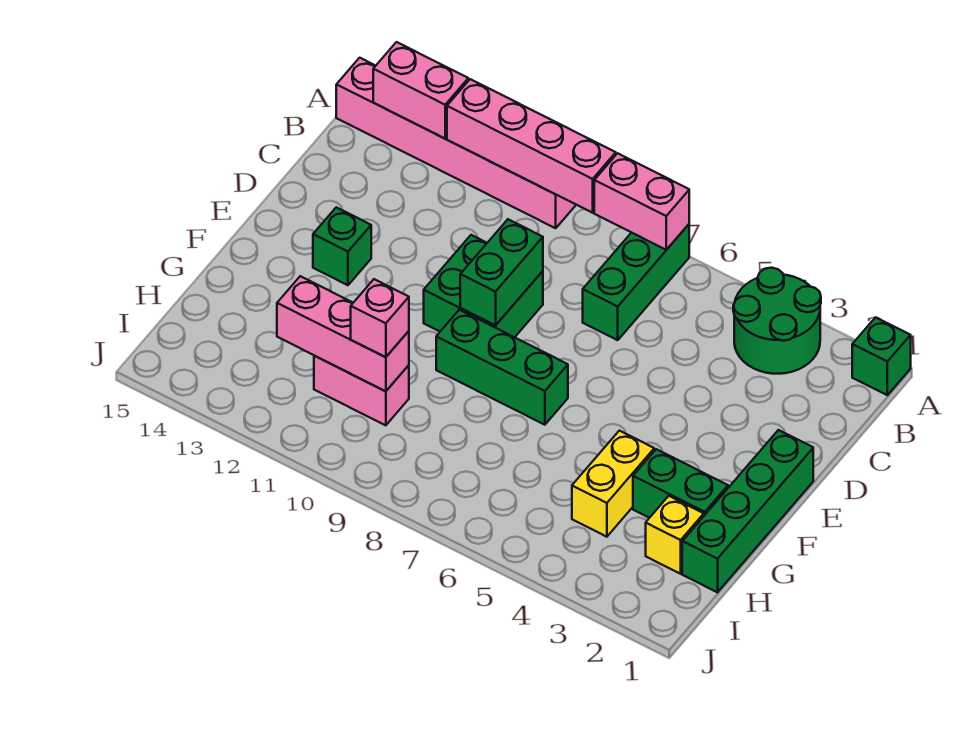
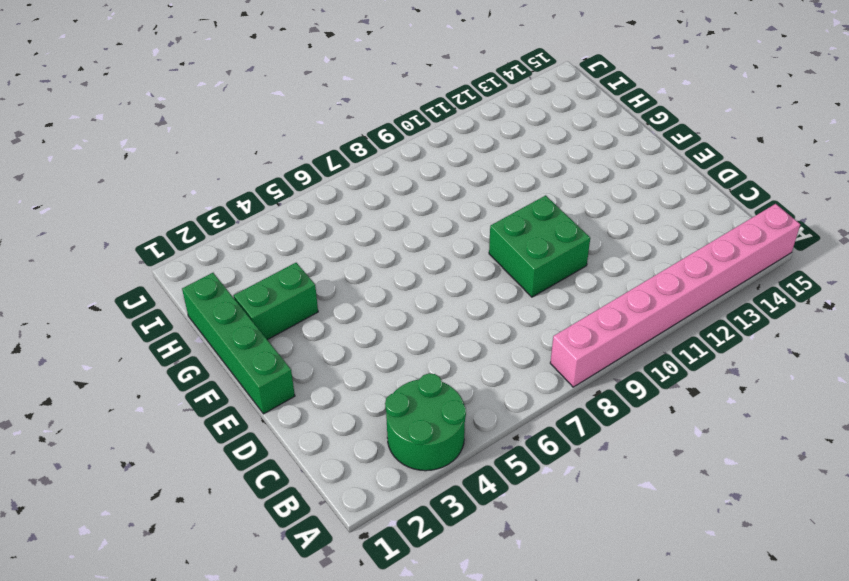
pink brick A8:A15 level 1 -> pink brick A10:A15 level 1
none -> green brick A1 level 1
none -> green brick A7:C7 level 1
none -> green brick E13 level 1

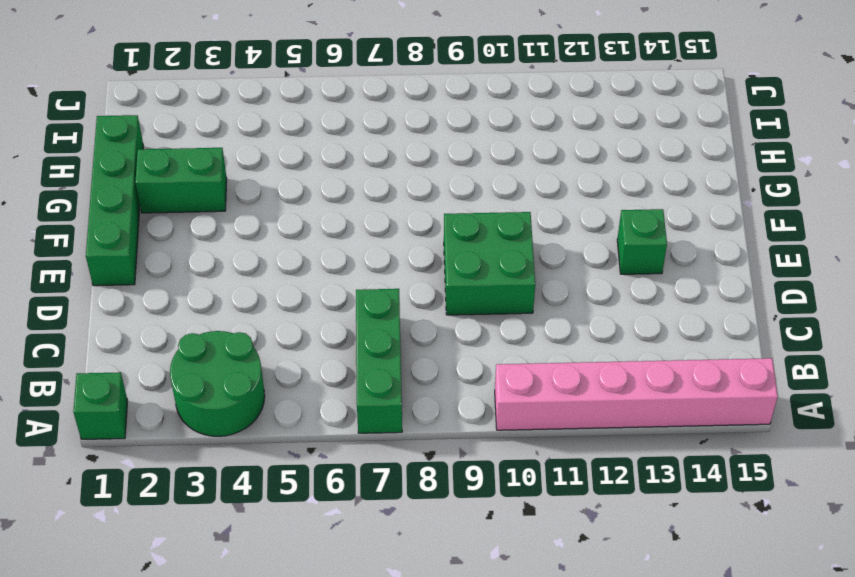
none -> green brick F7:F9 level 1
none -> yellow brick G4:H4 level 1
none -> yellow brick H2 level 1

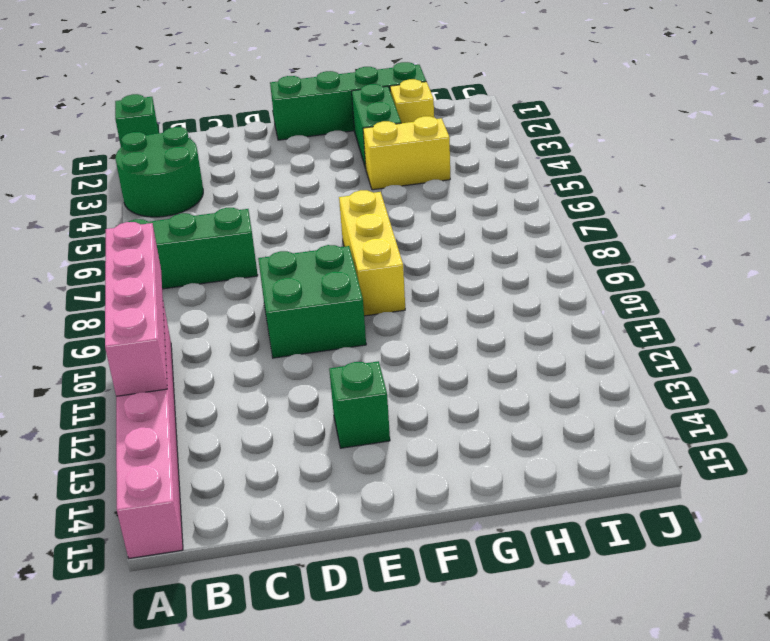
yellow brick F7:F9 level 1 -> green brick F7:F9 level 1
none -> pink brick H10:H11 level 1
none -> pink brick A7:A8 level 2
none -> pink brick A13:A14 level 2

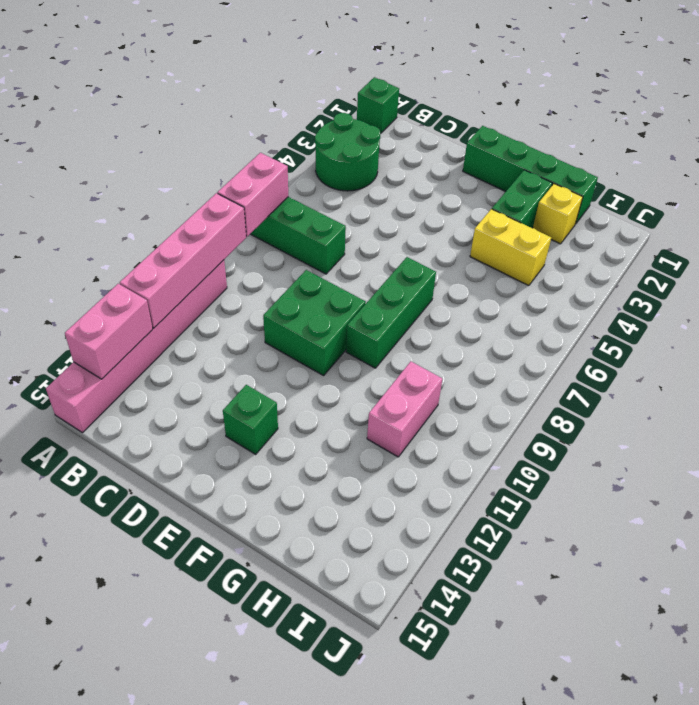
none -> green brick D9:E9 level 2
none -> pink brick H10:H12 level 2
none -> pink brick H10 level 3

